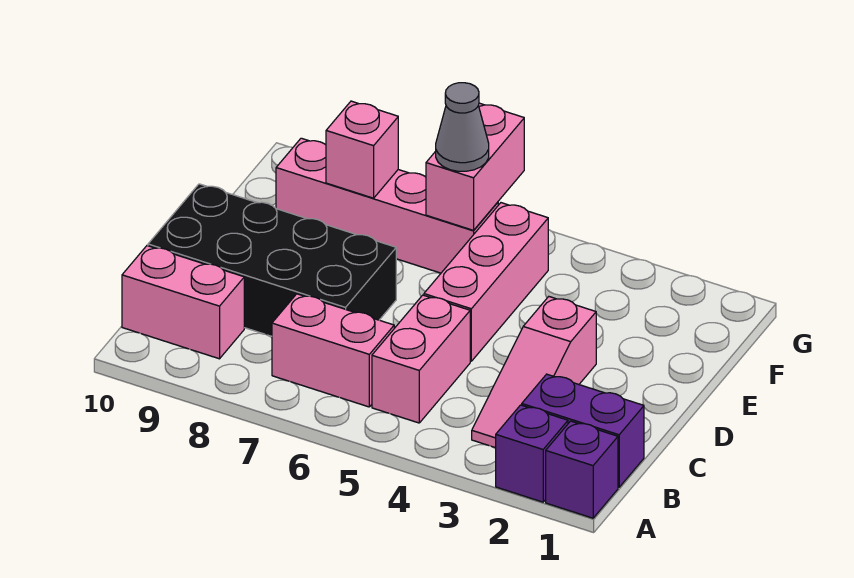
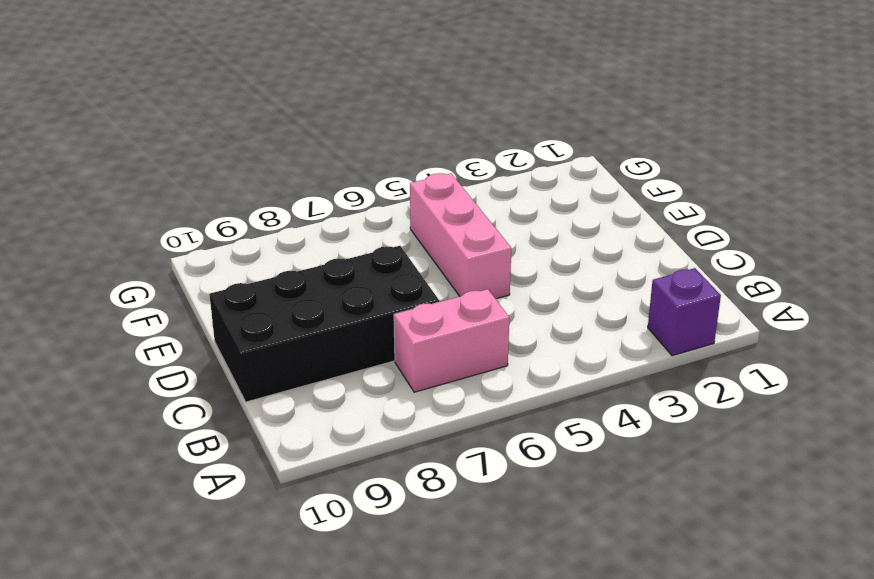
none -> purple brick A1 level 1
none -> purple brick B1:B2 level 1
none -> pink slope B3:D3 level 1 top D

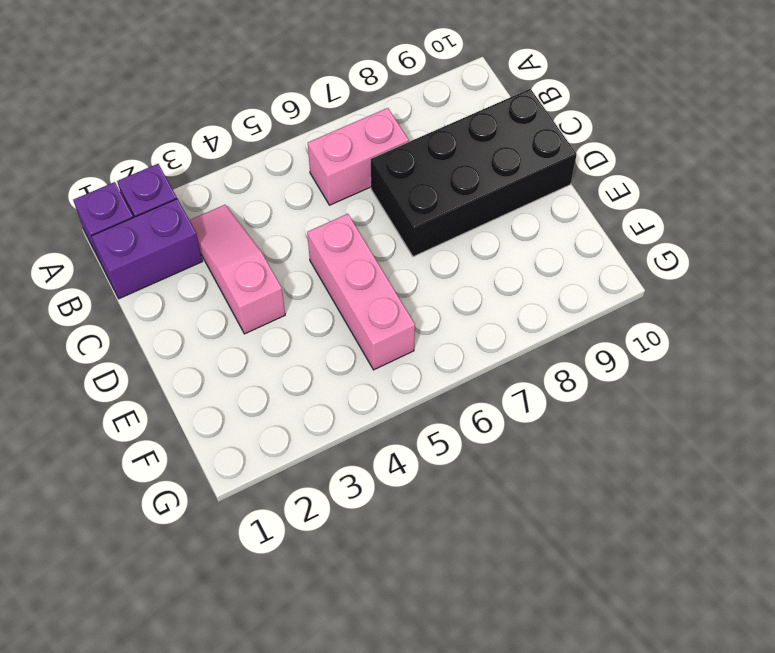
none -> pink brick B5:C5 level 1
none -> pink brick B9:B10 level 1
none -> pink brick F6:F9 level 1

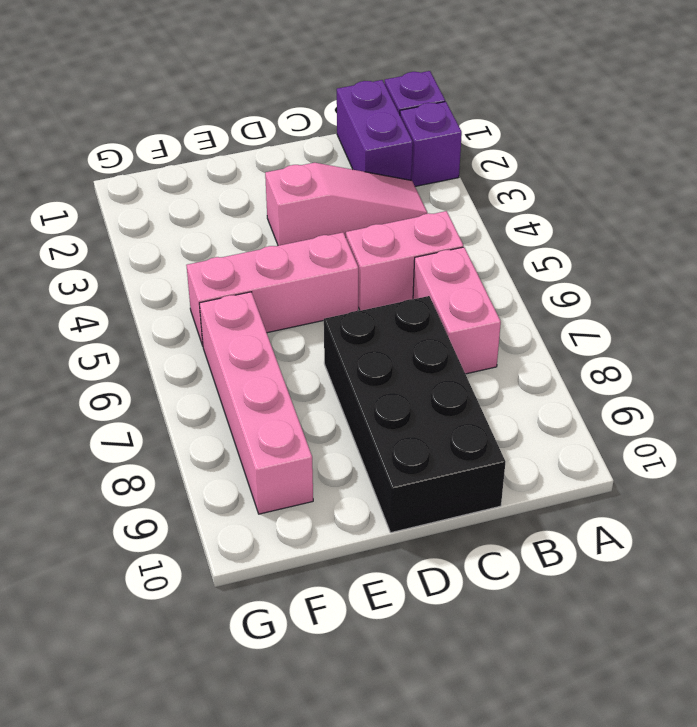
none -> pink brick B9:B10 level 1
none -> pink brick F6:G6 level 2
none -> pink brick F8 level 2

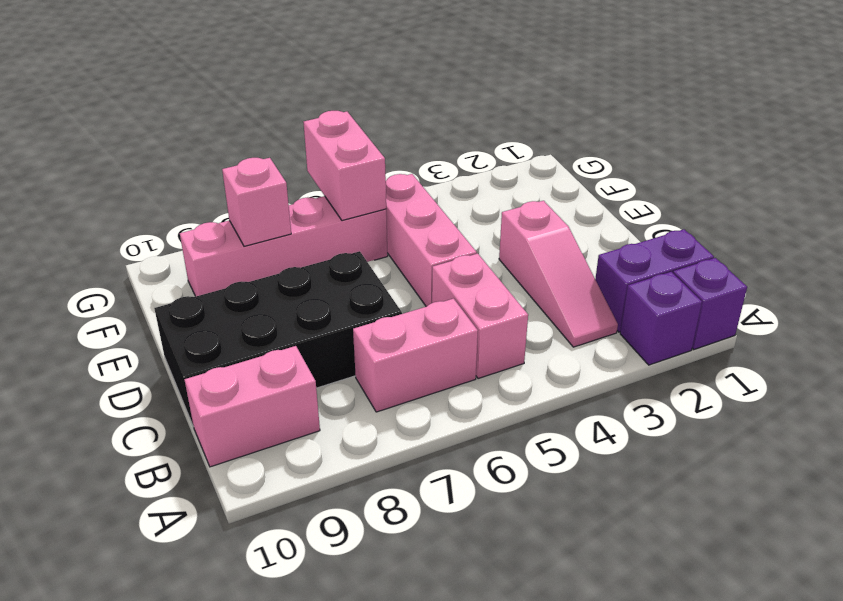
none -> grey cone F6 level 3

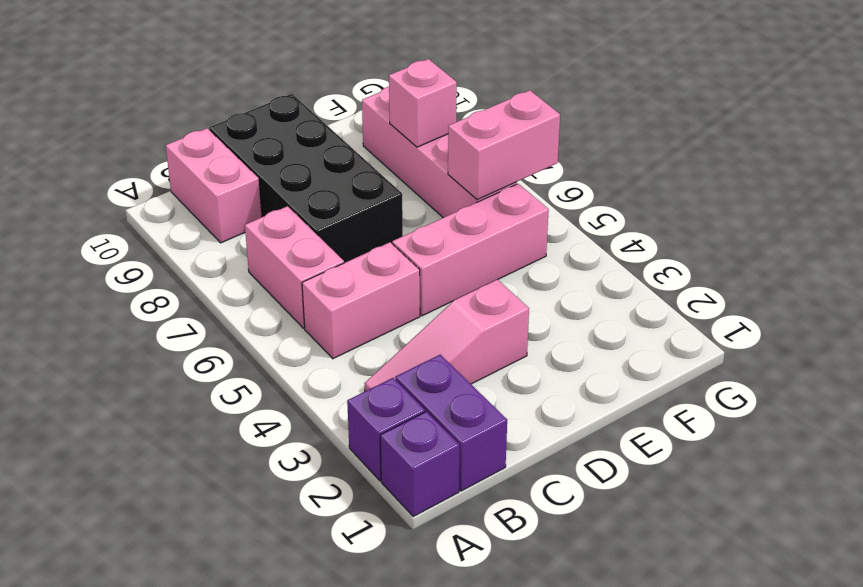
none -> grey cone F6 level 3

